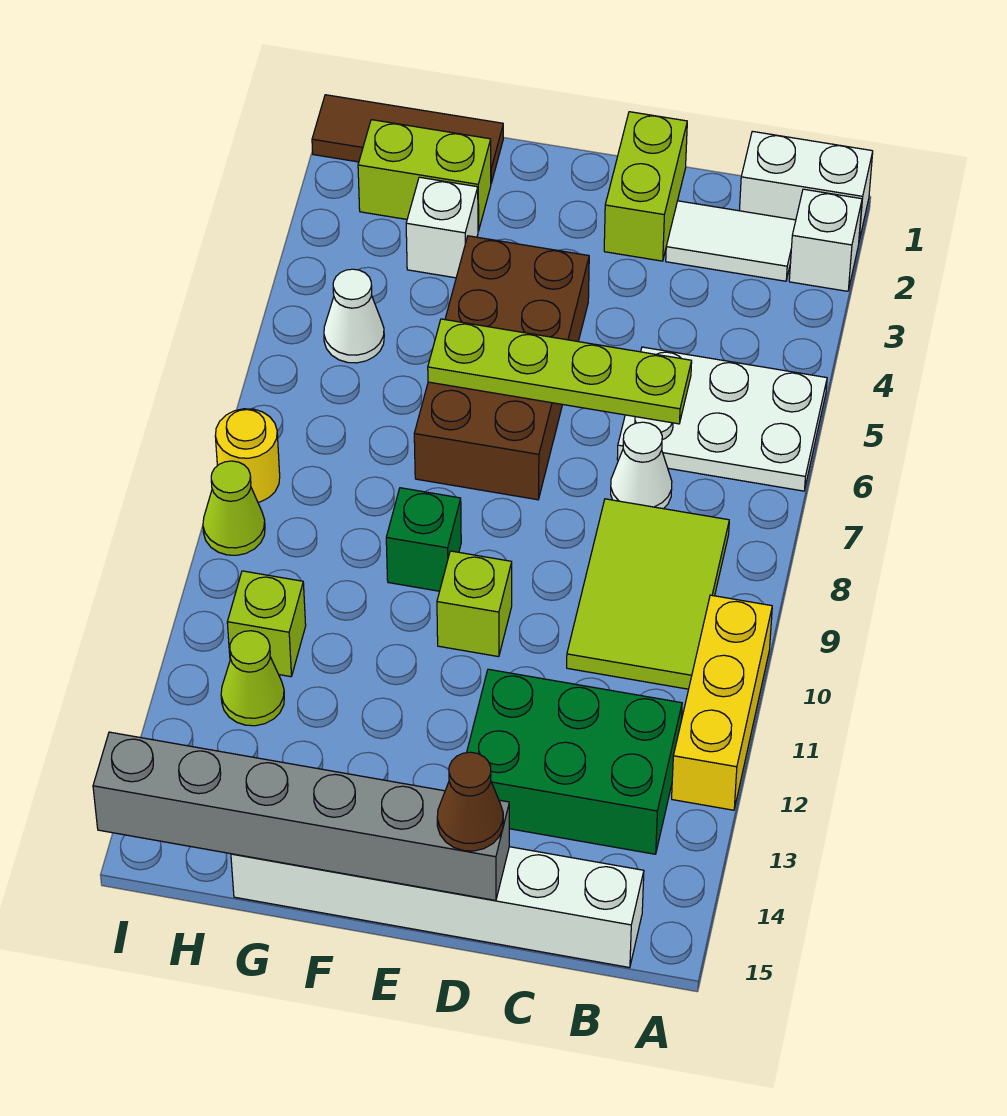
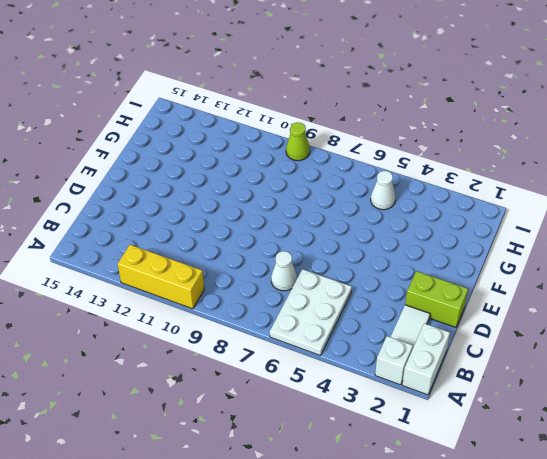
none -> lime tile B8:C10 level 1
none -> green brick B12:D13 level 1
none -> white brick B15:G15 level 1

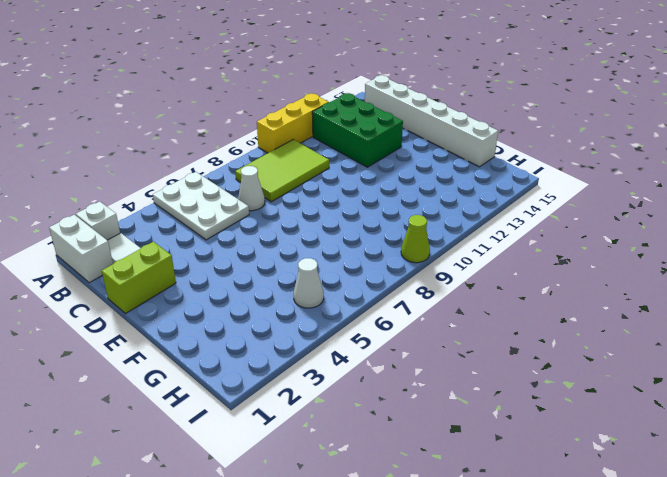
none -> brown brick E4:F7 level 1
none -> lime brick E10 level 1
none -> green brick F9 level 1

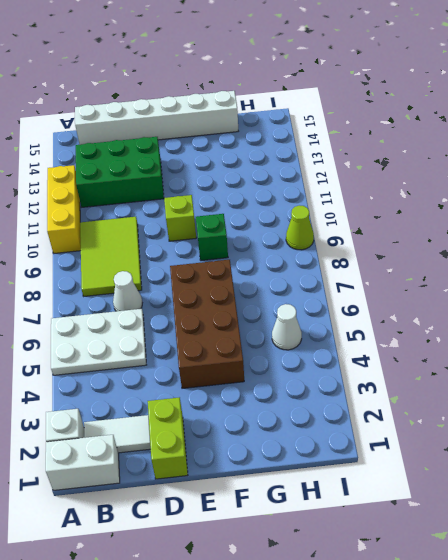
none -> brown tile G1:I1 level 1
none -> lime brick G2:H2 level 1
none -> white brick G3 level 1

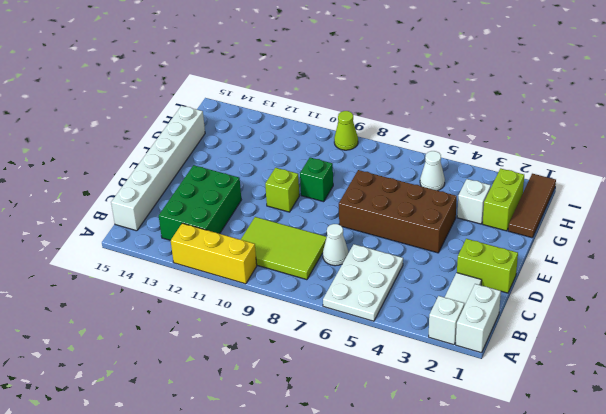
none -> lime brick H11 level 1
none -> lime cone H12 level 1
none -> yellow round brick I8 level 1

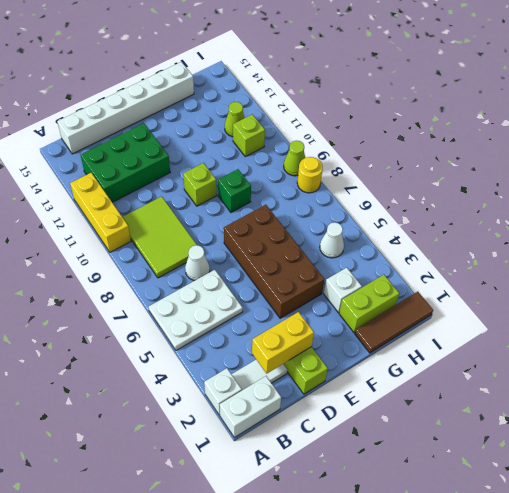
yellow brick C2:D2 level 2 -> none
none -> lime plate C6:F6 level 2
none -> grey brick D15:I15 level 2
none -> brown cone D15 level 3

